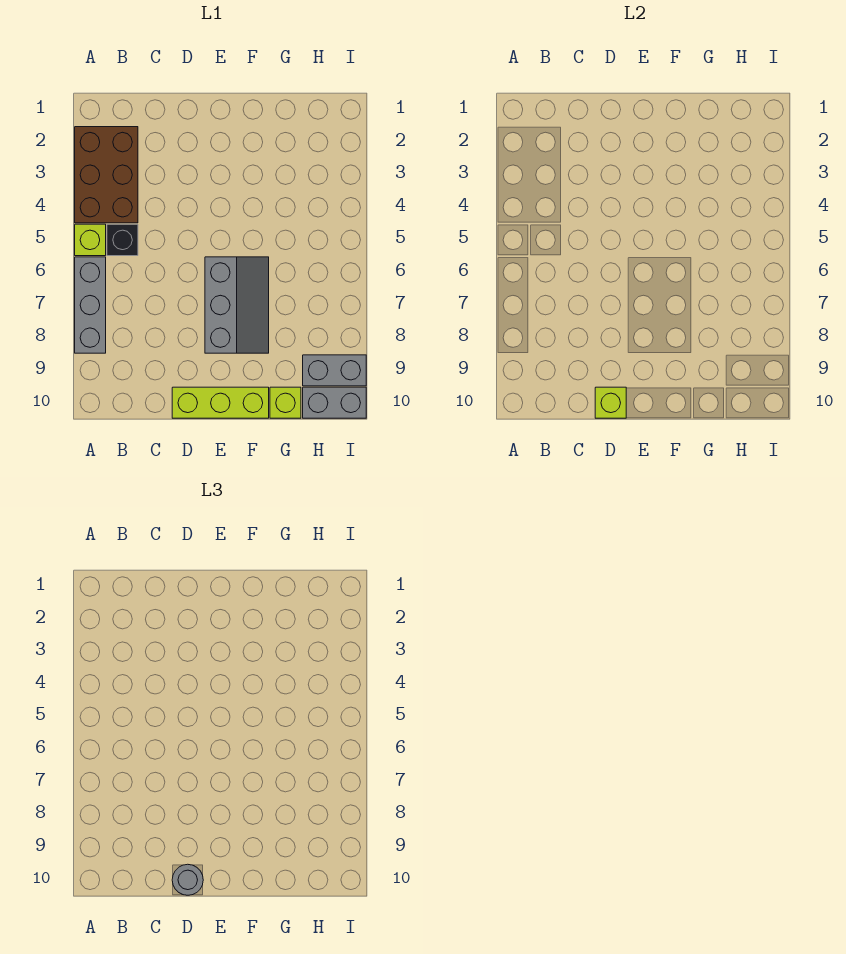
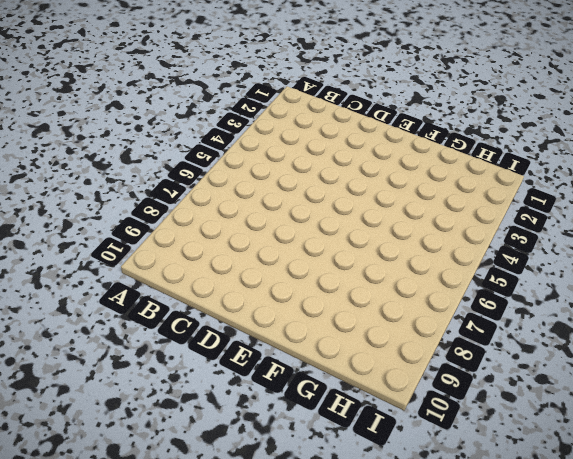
none -> brown brick A2:B4 level 1
none -> lime brick A5 level 1

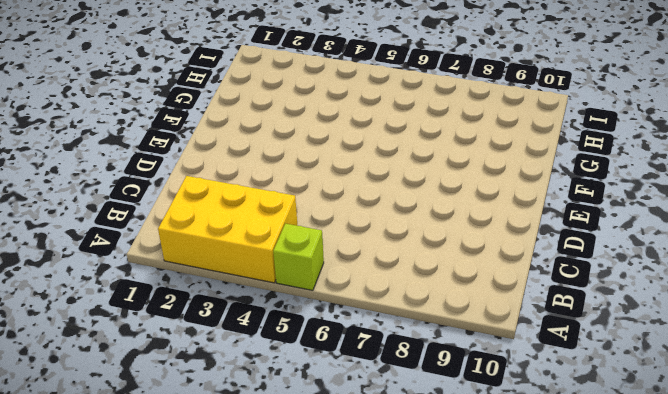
yellow brick A2:B4 level 1 -> brown brick A2:B4 level 1
none -> grey brick A6:A8 level 1
none -> black brick B5 level 1

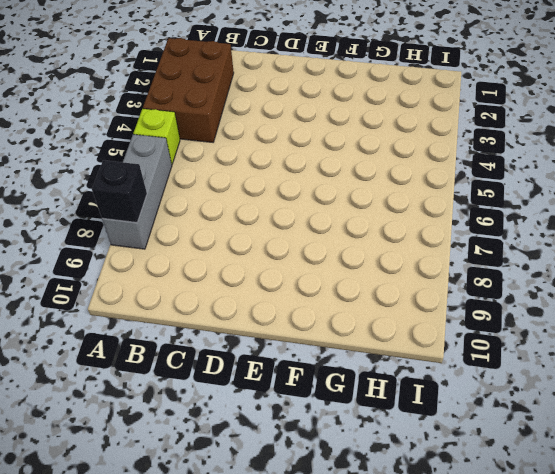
black brick A8 level 2 -> black brick B5 level 1
none -> lime brick D10:F10 level 1
none -> grey slope E6:F8 level 1 top E

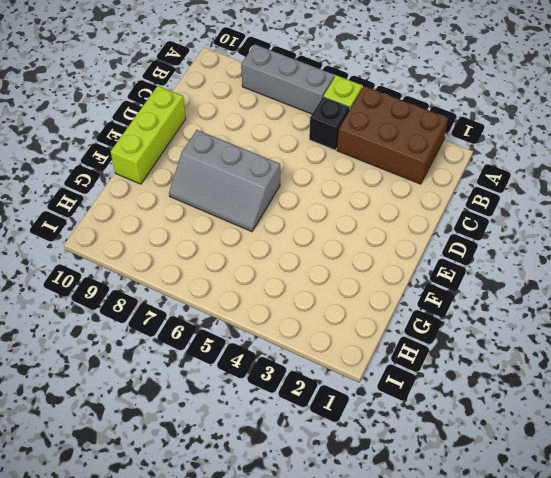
none -> lime brick G10 level 1
none -> grey brick H9:I9 level 1

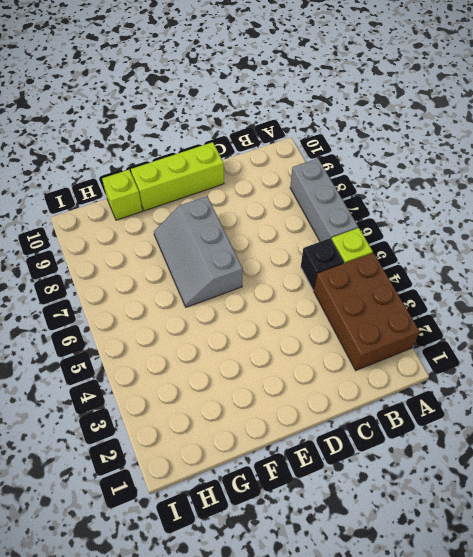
none -> grey brick H9:I9 level 1
none -> grey brick H10:I10 level 1

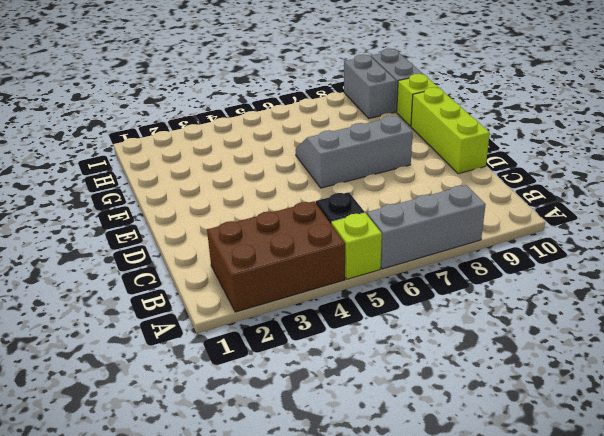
none -> lime brick D10 level 2
none -> grey round brick D10 level 3

